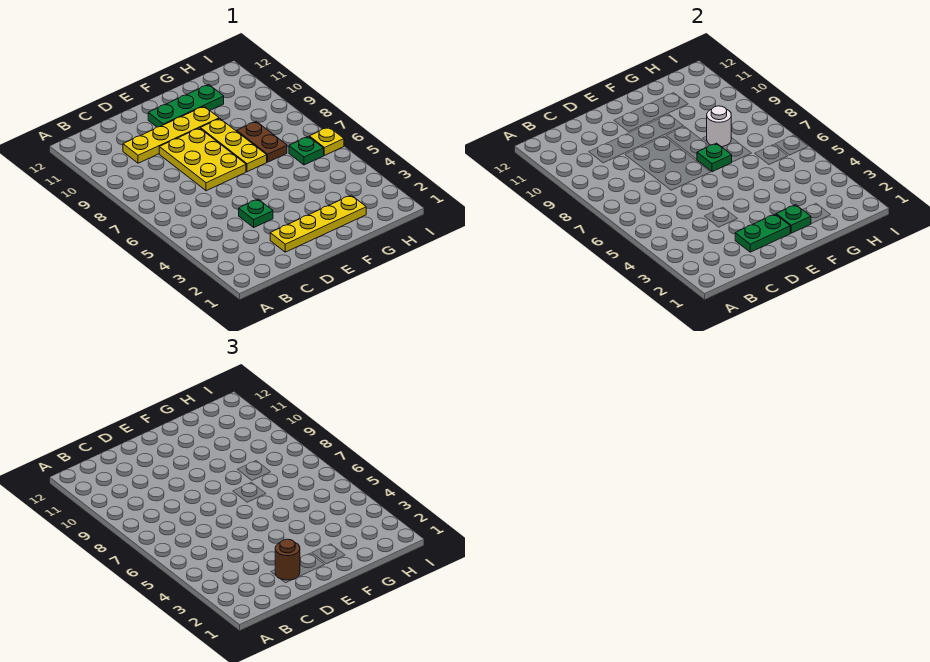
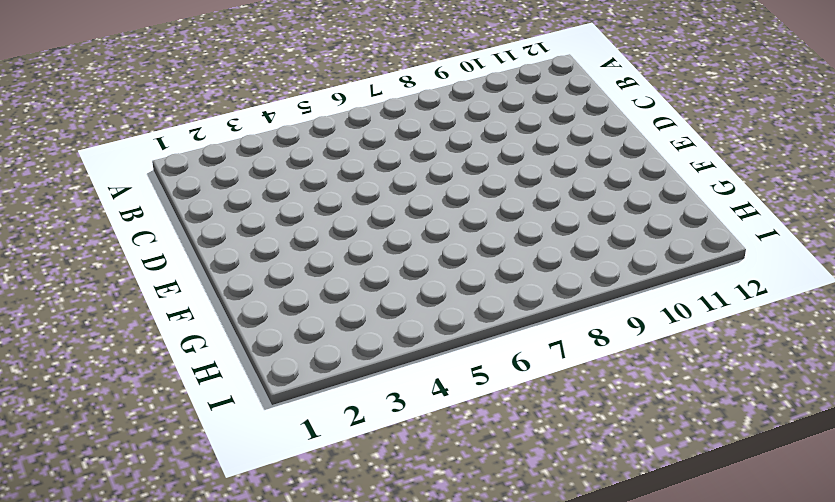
none -> yellow plate C10:F10 level 1
none -> yellow plate D2:G2 level 1
none -> green plate D4 level 1

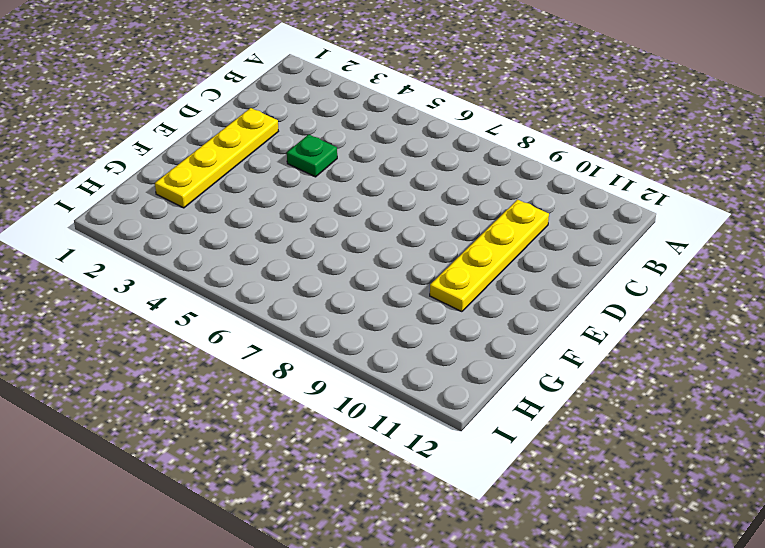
none -> yellow plate D7:E9 level 1
none -> green plate E11:G11 level 1
none -> yellow plate F7:F9 level 1

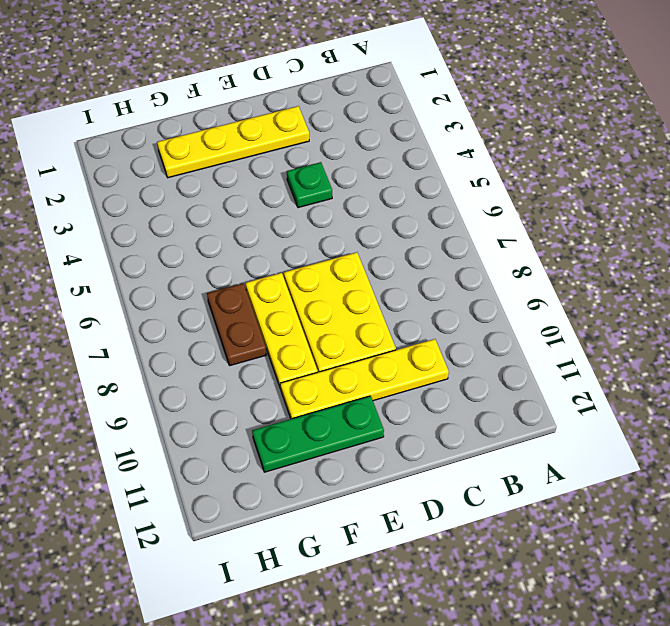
none -> green plate H6 level 1
none -> yellow plate I6 level 1
none -> green plate D2:E2 level 2

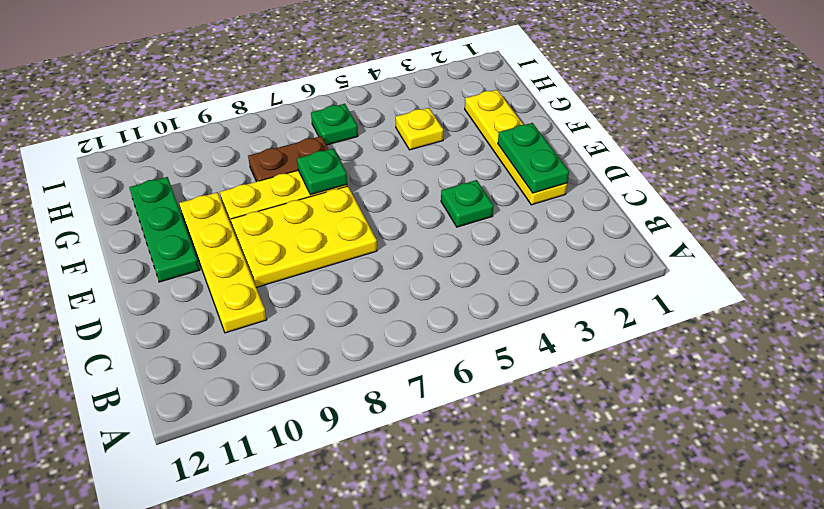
yellow plate G4 level 1 -> yellow plate I6 level 1
none -> green plate F2 level 2
none -> white round brick G8 level 2
none -> brown round brick D2 level 3

